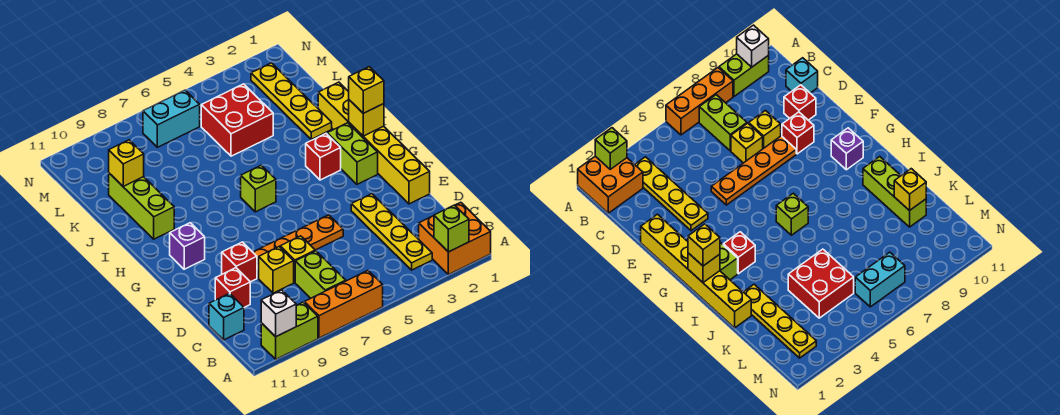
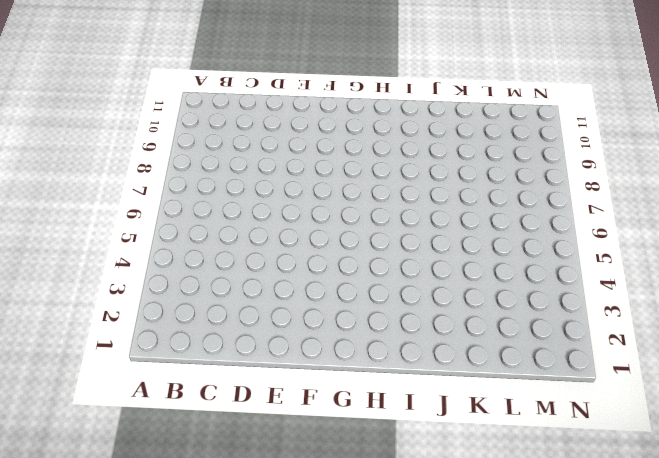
none -> orange brick A1:B2 level 1
none -> orange brick A6:A8 level 1
none -> lime brick A9:A10 level 1

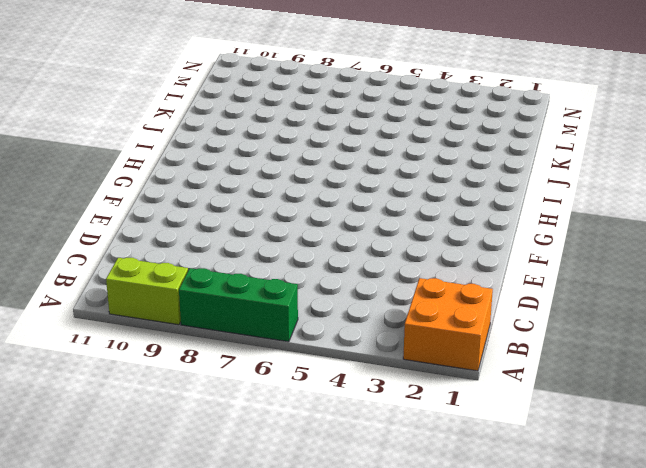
green brick A6:A8 level 1 -> orange brick A6:A8 level 1
none -> yellow plate B3:E3 level 1
none -> lime brick B7:C7 level 1
none -> cyan brick C11 level 1

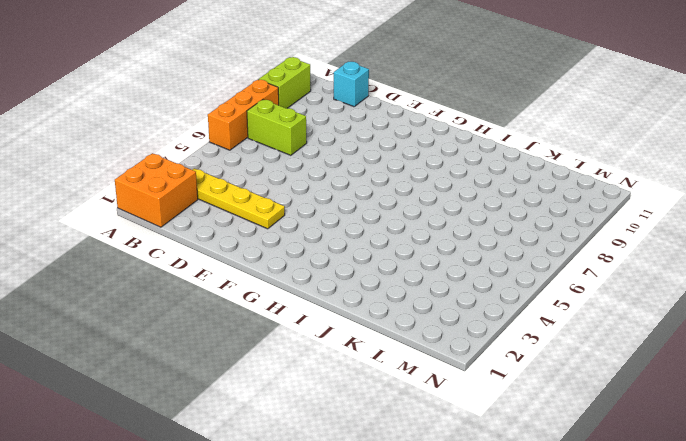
none -> yellow brick D7 level 1
none -> yellow brick D8 level 1
none -> red brick D10 level 1

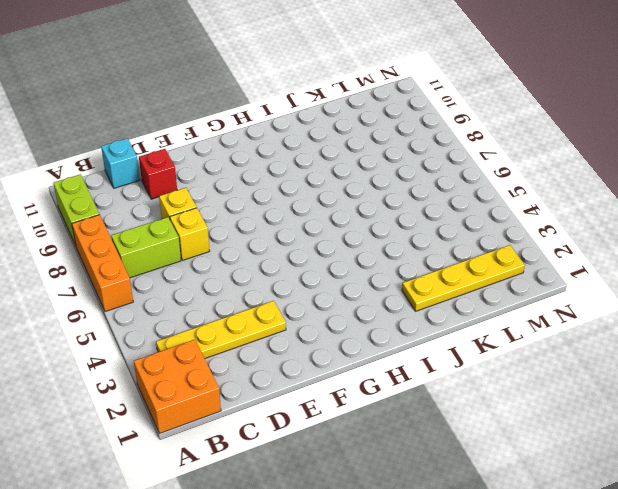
none -> yellow brick E1:J1 level 1
none -> orange plate E5:E8 level 1
none -> red brick E9 level 1

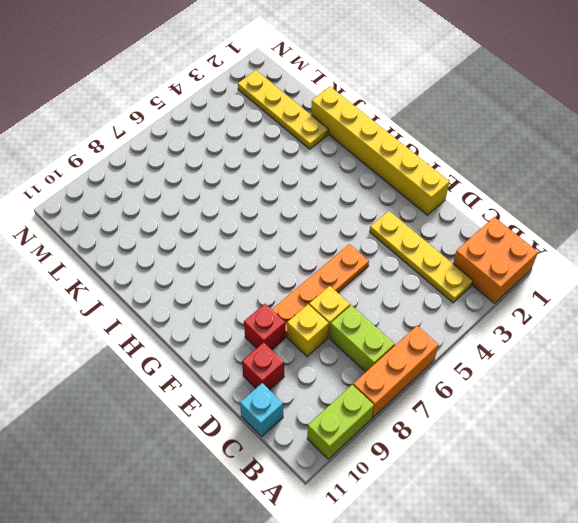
none -> lime brick G2:H2 level 1
none -> purple brick G10 level 1
none -> red brick H3 level 1

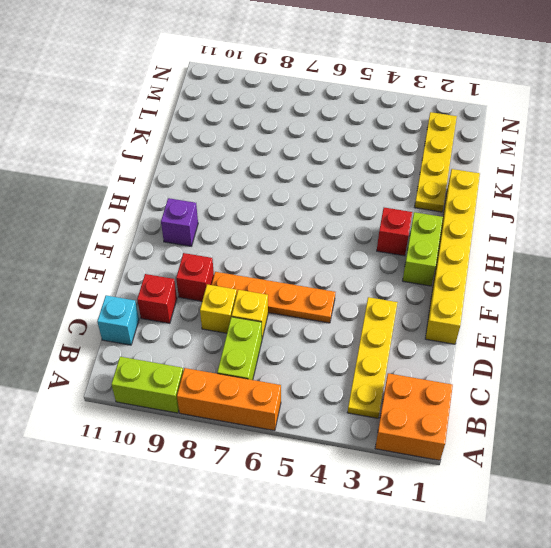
none -> lime brick H6 level 1
none -> lime brick I10:K10 level 1
none -> red brick K4:L5 level 1

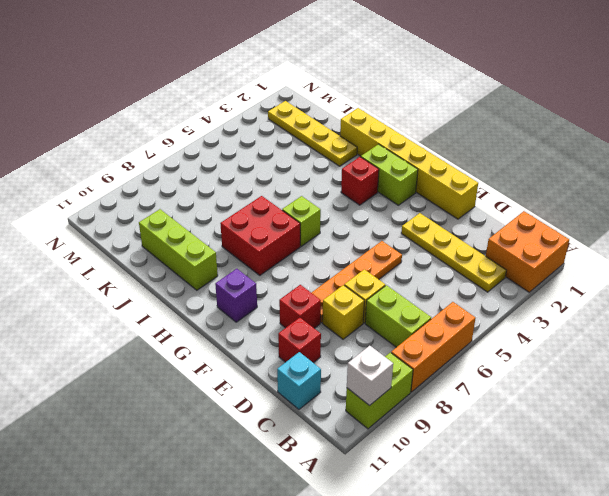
red brick H7:I8 level 1 -> red brick K4:L5 level 1
none -> cyan brick M6:M7 level 1
none -> lime brick A2 level 2
none -> yellow brick H1 level 2

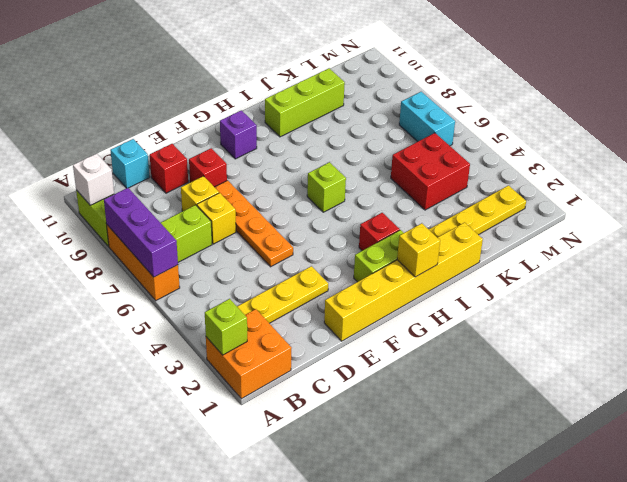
purple brick A6:A8 level 2 -> none
none -> yellow brick K10 level 2
none -> yellow brick H1 level 3

